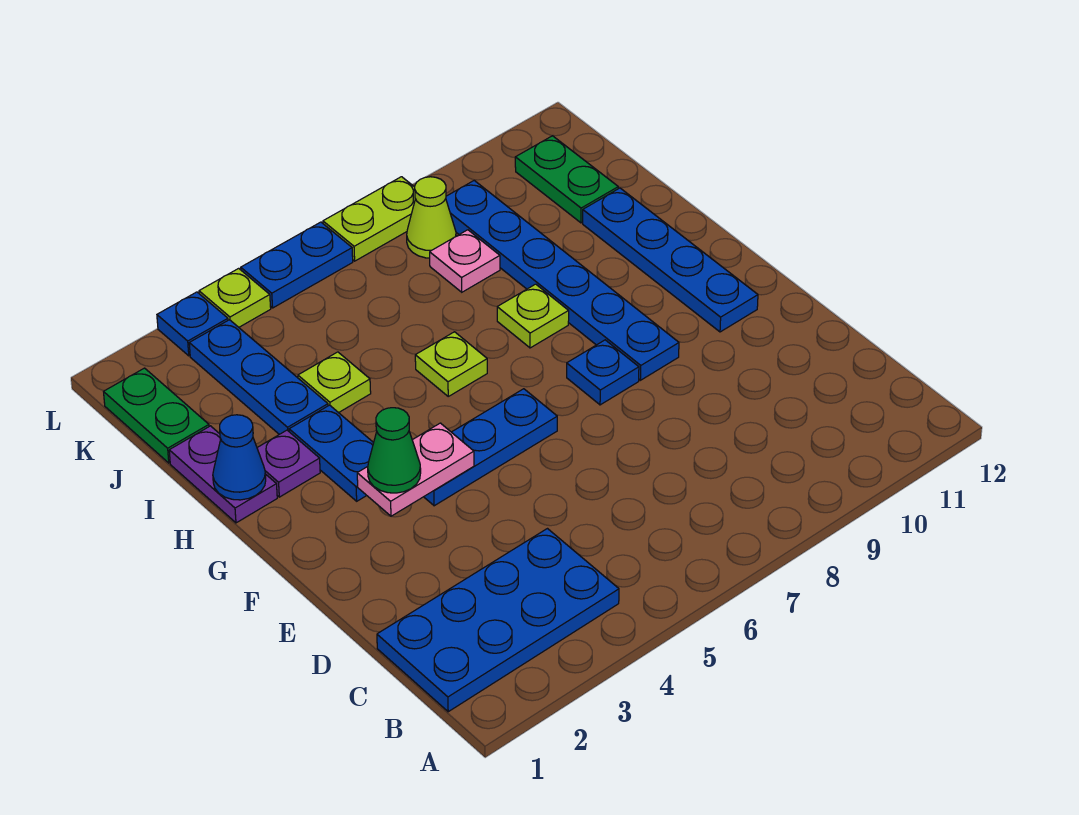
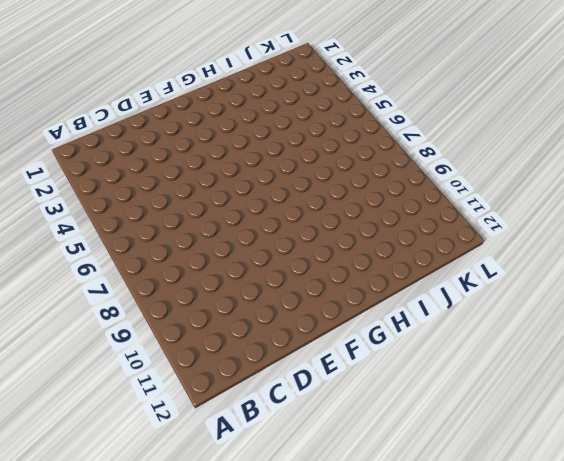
none -> blue plate B1:C4 level 1
none -> blue plate F4:F6 level 1
none -> blue plate F8 level 1

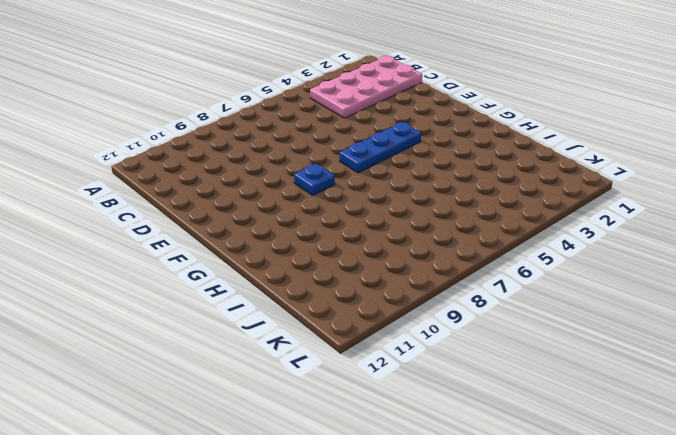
pink plate B1:C4 level 1 -> blue plate B1:C4 level 1
none -> blue plate F9:K9 level 1
none -> blue plate F11:I11 level 1
none -> blue plate G3:H3 level 1

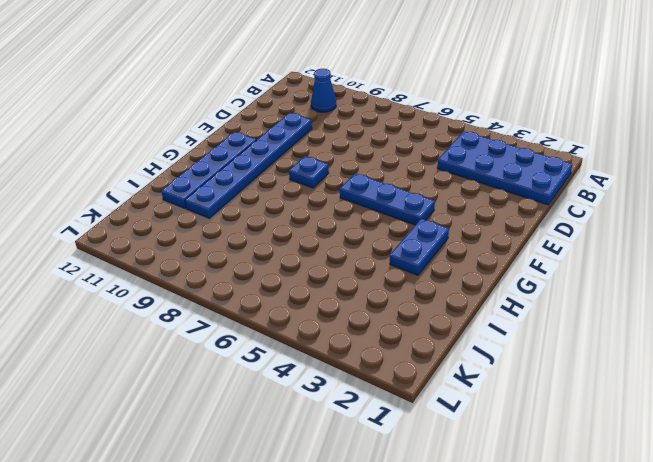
blue cone B10 level 1 -> blue cone H1 level 2
blue plate D10:I10 level 1 -> blue plate F9:K9 level 1
none -> purple plate H1:I1 level 1
none -> purple plate H2 level 1
none -> lime plate H6 level 1

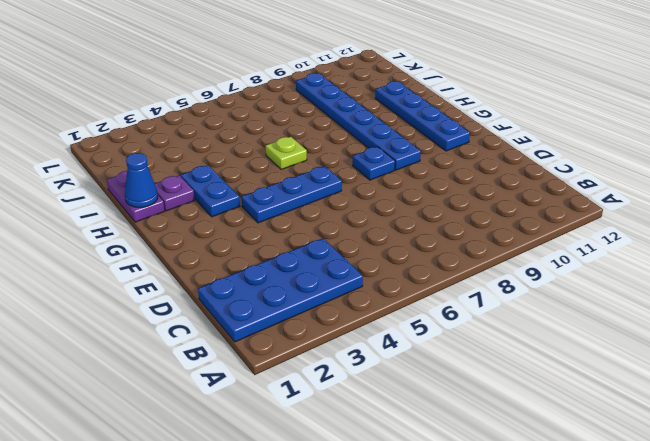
none -> lime plate H8 level 1
none -> blue plate I3:K3 level 1
none -> lime plate I4 level 1

